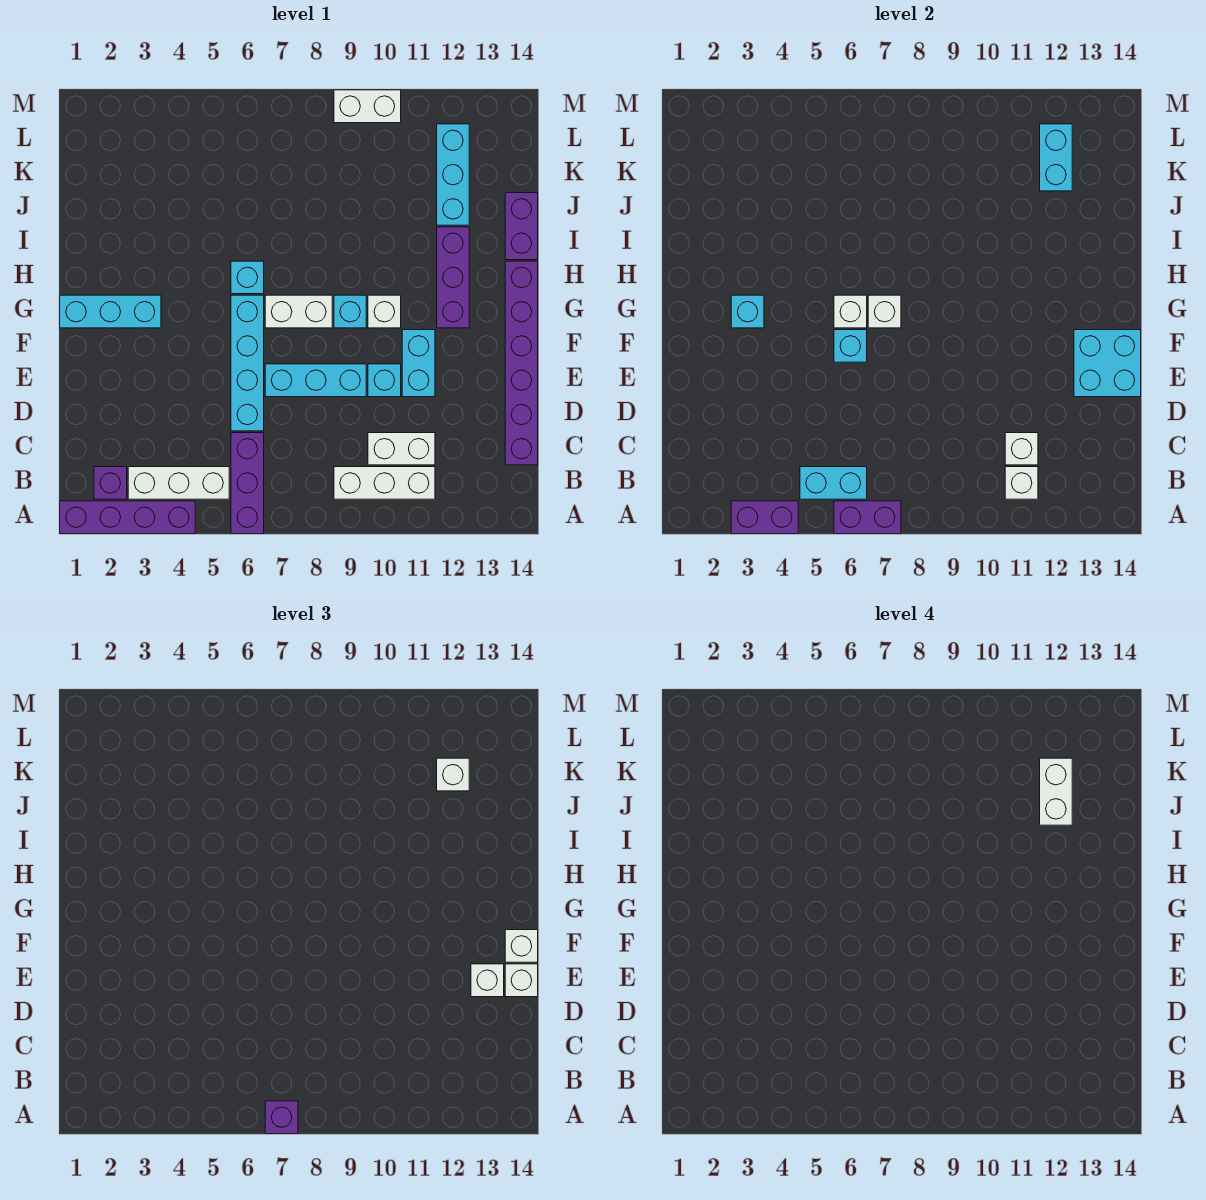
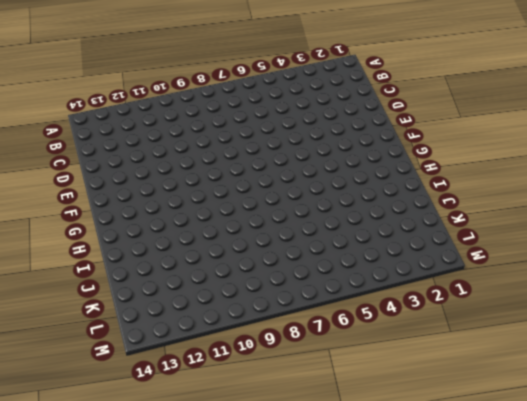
none -> purple brick A1:A4 level 1
none -> purple brick A6:C6 level 1
none -> purple brick B2 level 1
none -> white brick B3:B5 level 1

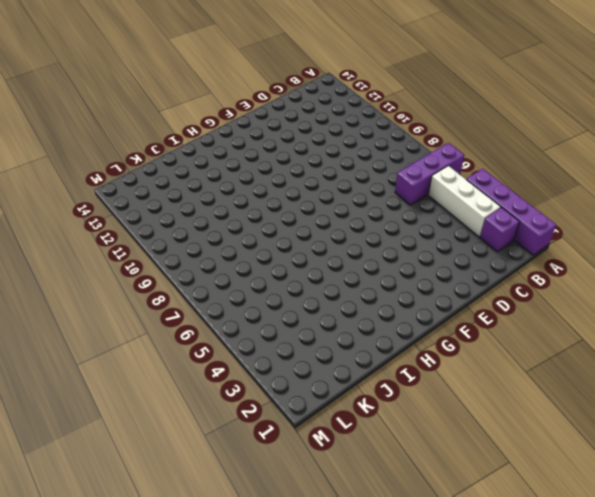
none -> white brick B9:B11 level 1
none -> white brick C10:C11 level 1
none -> purple brick C14:H14 level 1
none -> cyan brick D6:G6 level 1

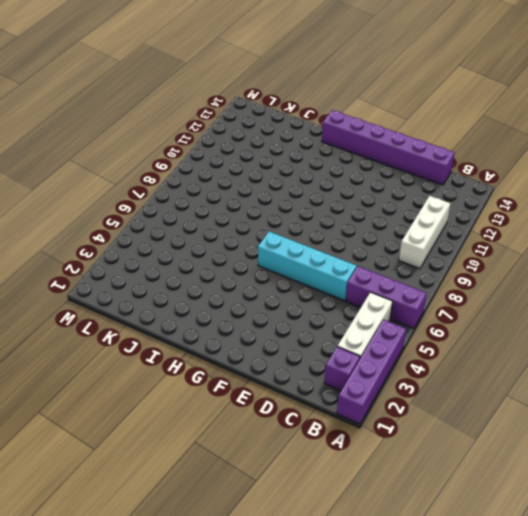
none -> white brick C10:C11 level 1
none -> cyan brick E7:E9 level 1
none -> cyan brick E10 level 1
none -> cyan brick E11:F11 level 1

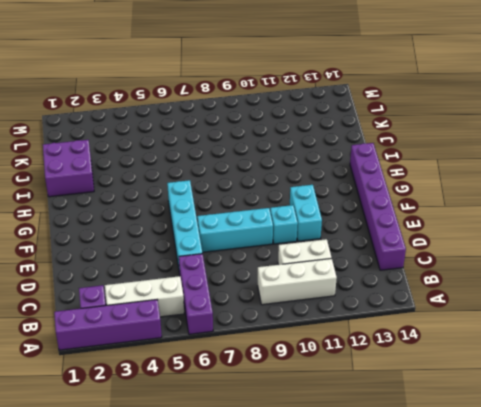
purple brick I1:J2 level 1 -> none
none -> cyan brick G1:G3 level 1
none -> white brick G7:G8 level 1
none -> cyan brick G9 level 1
none -> white brick G10 level 1

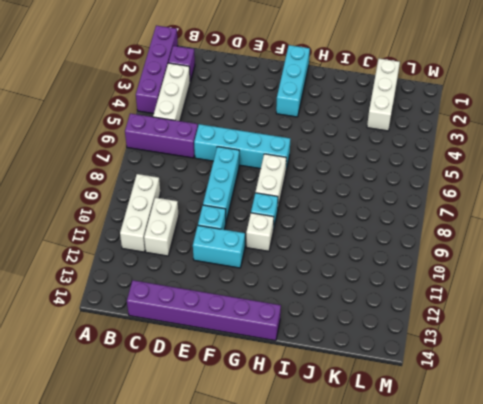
white brick K1:K3 level 1 -> none
none -> purple brick G12:I12 level 1
none -> cyan brick H6 level 1
none -> purple brick I14:J14 level 1
none -> cyan brick J12:L12 level 1

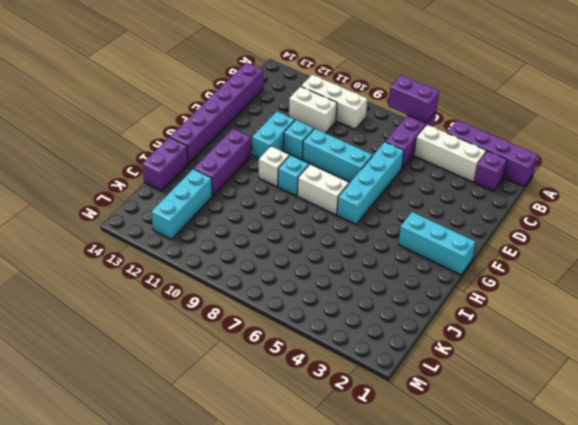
none -> cyan brick H6 level 1
none -> white brick M9:M10 level 1
none -> purple brick A3:A4 level 2
none -> cyan brick B5:B6 level 2

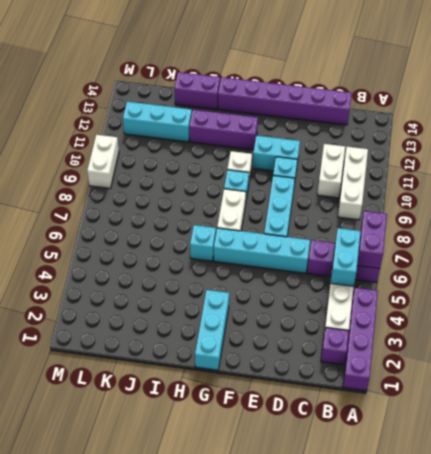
none -> purple brick A3:A4 level 2
none -> white brick B11 level 2
none -> white brick C11 level 2
none -> cyan brick E13:F14 level 2

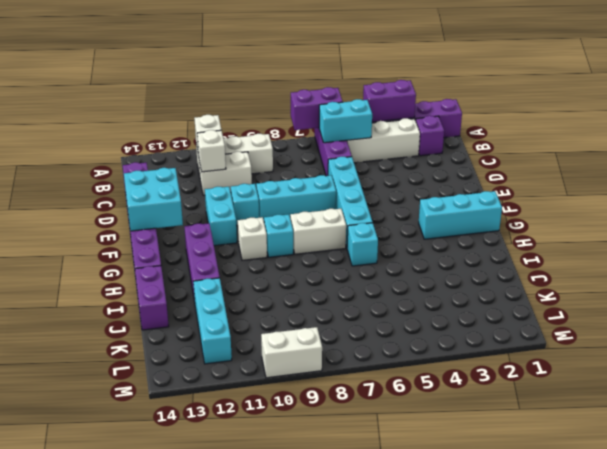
none -> cyan brick F6 level 2
none -> cyan brick G3 level 2
none -> white brick G6 level 2
none -> white brick G7 level 2

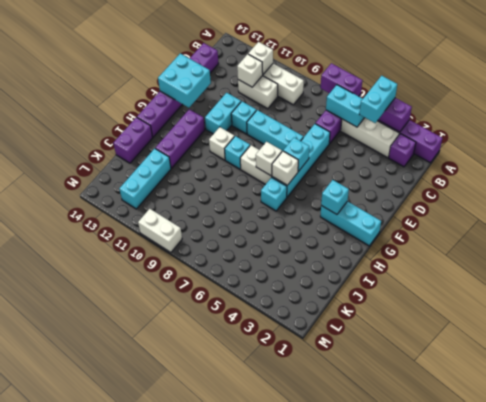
cyan brick A4:B4 level 3 -> cyan brick K12:L12 level 2
none -> purple brick A7 level 3
none -> white brick E13 level 3
none -> white brick E14 level 3
none -> white brick F14 level 3

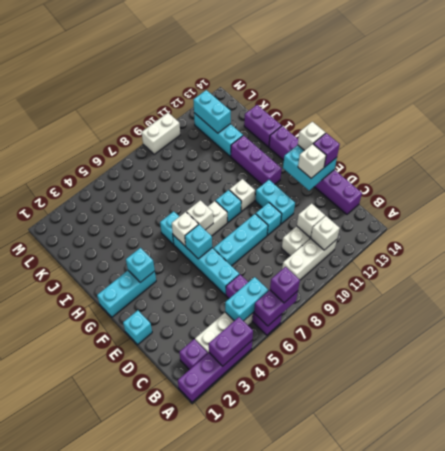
cyan brick E1 level 1 -> none
purple brick E14 level 3 -> white brick E14 level 3
none -> white brick K12 level 3
none -> white brick J12:K12 level 4

